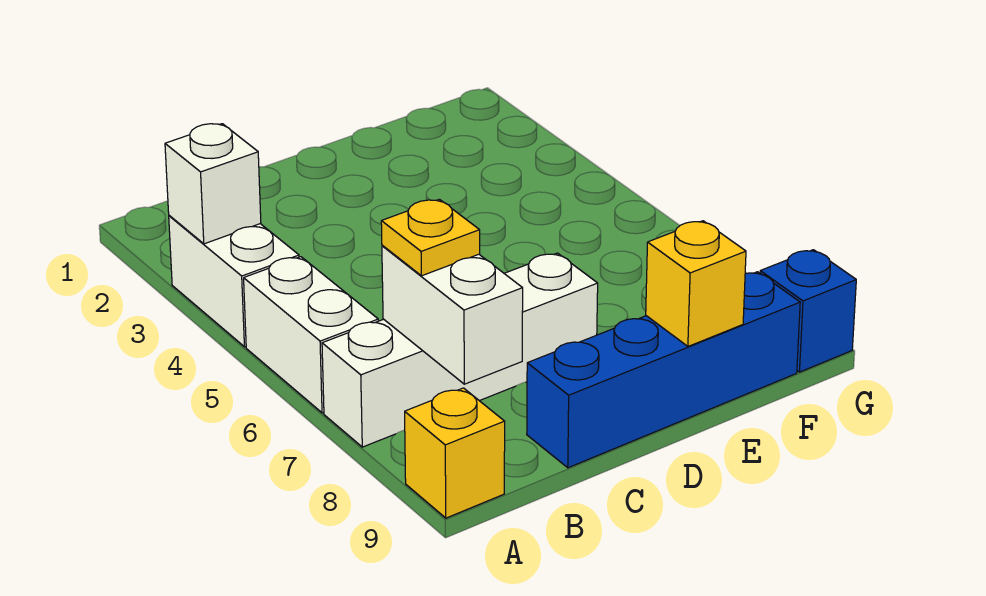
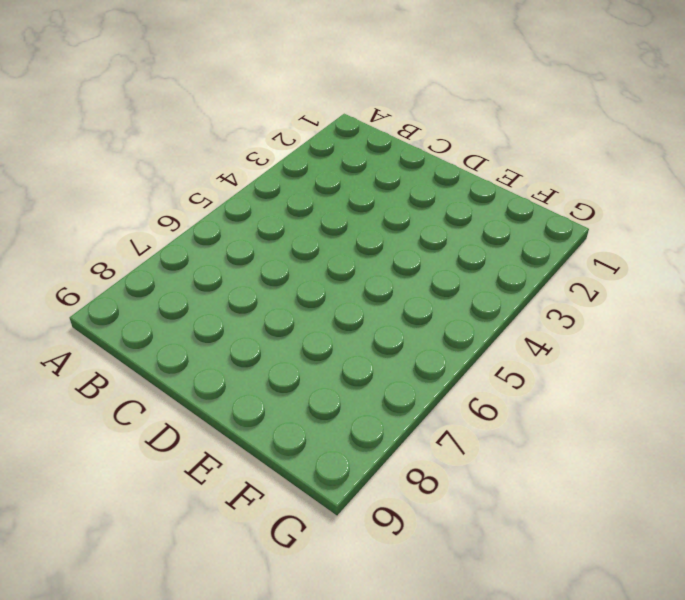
none -> white brick A3:A4 level 1
none -> white brick A5:A6 level 1

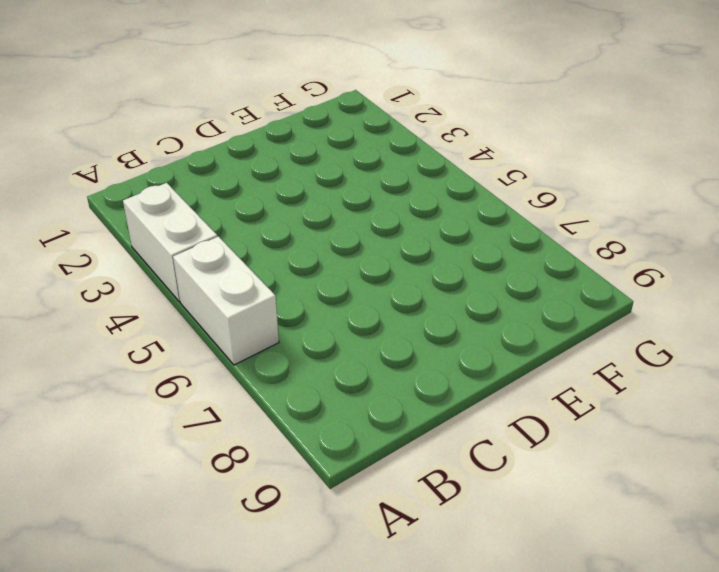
none -> white brick A7:D7 level 1
none -> yellow brick A9 level 1

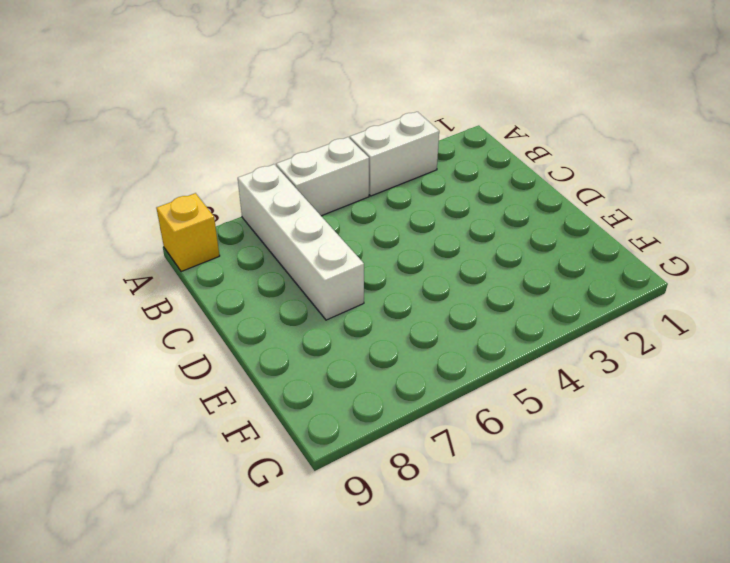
none -> blue brick C9:F9 level 1
none -> blue brick G9 level 1

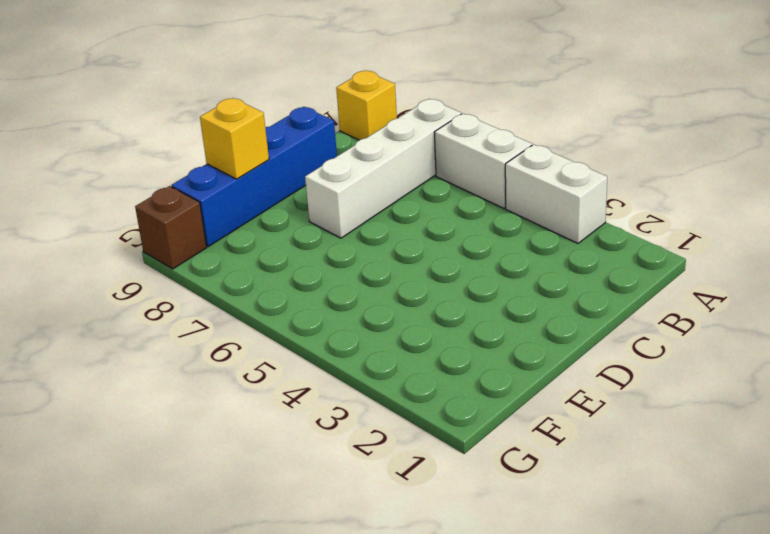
brown brick G9 level 1 -> blue brick G9 level 1
none -> white brick A3 level 2
none -> white brick B7:B8 level 2

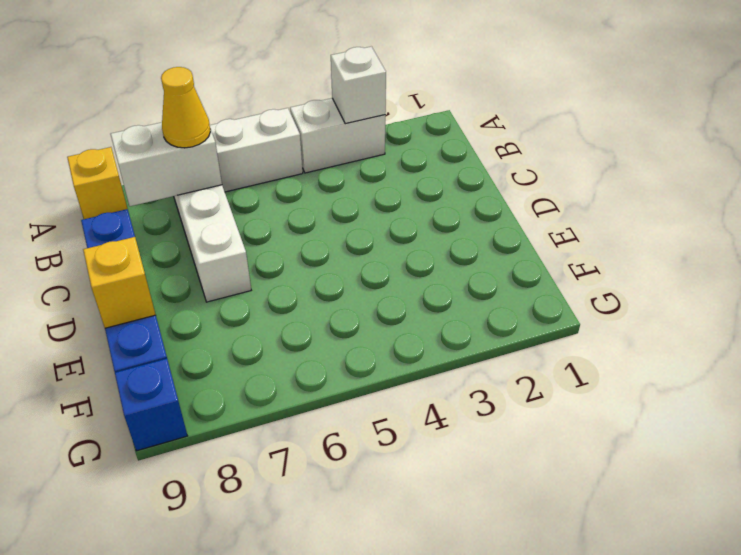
yellow cone B7 level 3 -> yellow plate B7 level 3

